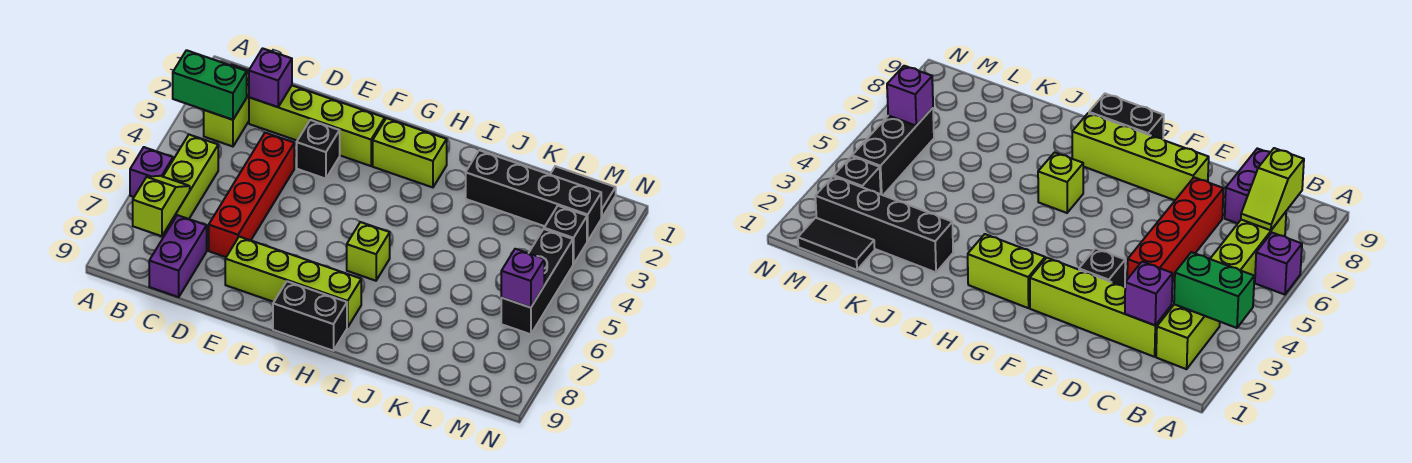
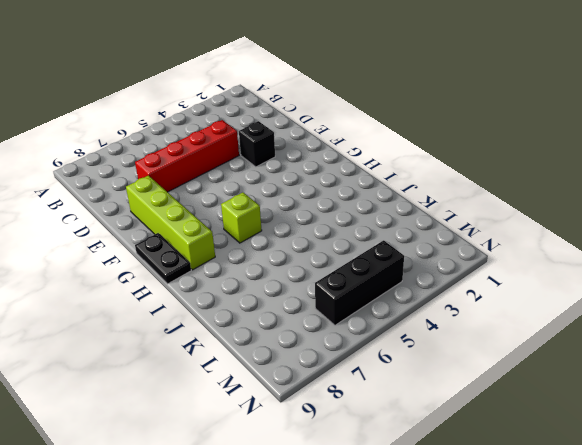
black plate G9:H9 level 1 -> black brick G9:H9 level 1
none -> purple brick A6 level 1
none -> lime brick B2:B3 level 1
none -> lime brick B5:B7 level 1

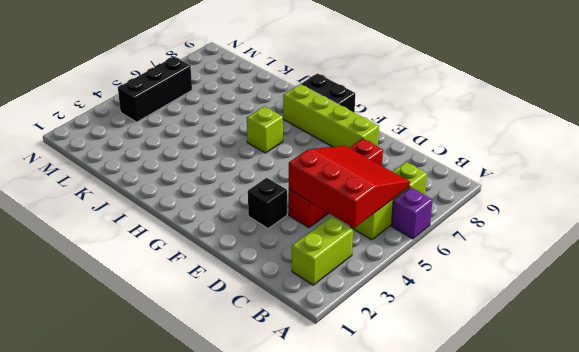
red slope B4:D6 level 2 top 4 -> none
none -> lime brick C2:F2 level 1
none -> purple brick C8:C9 level 1
none -> lime brick G2:H2 level 1

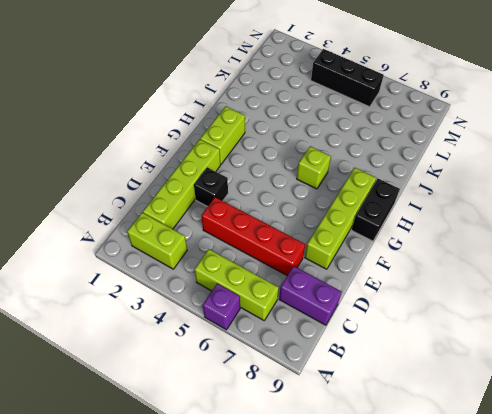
none -> black brick J2:M2 level 1
none -> black tile L1:M1 level 1
none -> black brick M3 level 1

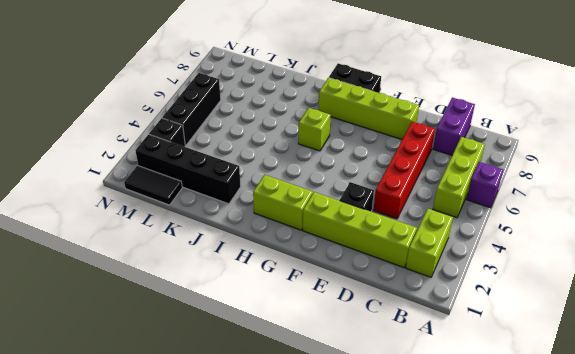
none -> green brick A3:B3 level 2
none -> lime slope B7:B8 level 2 top 8
none -> purple brick C2 level 2

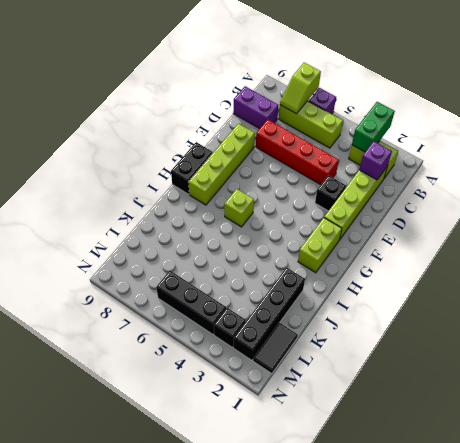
lime slope A7:B7 level 2 top A -> lime slope B7:B8 level 2 top 8
none -> purple brick M6 level 2

